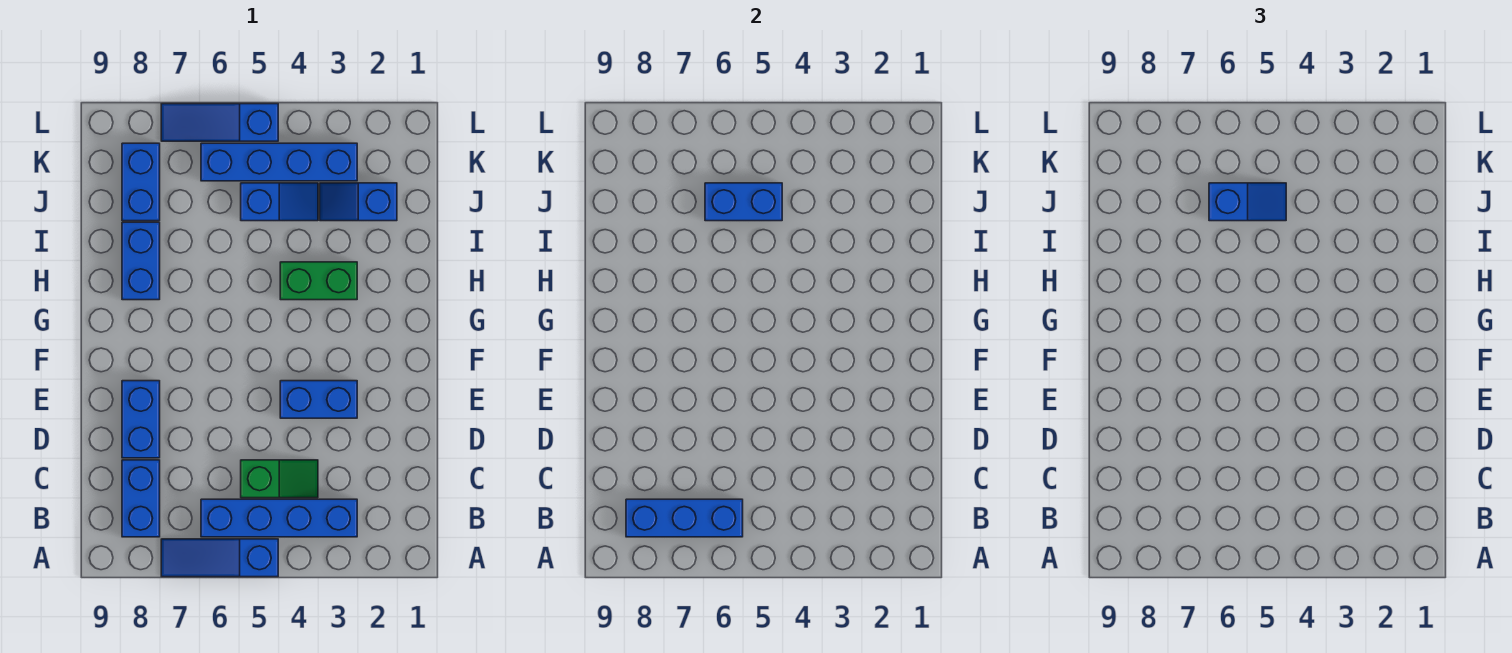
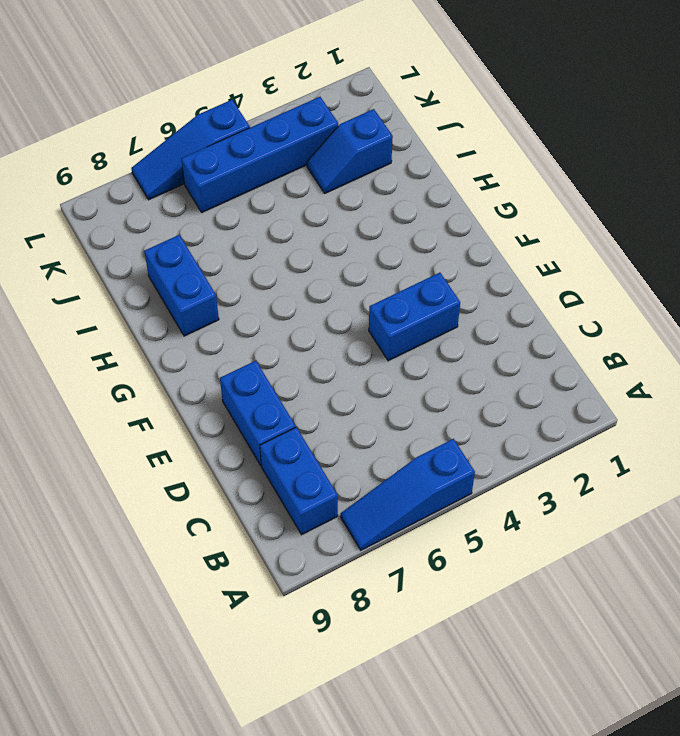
none -> blue brick B3:B6 level 1
none -> green slope C4:C5 level 1 top 5
none -> green brick H3:H4 level 1

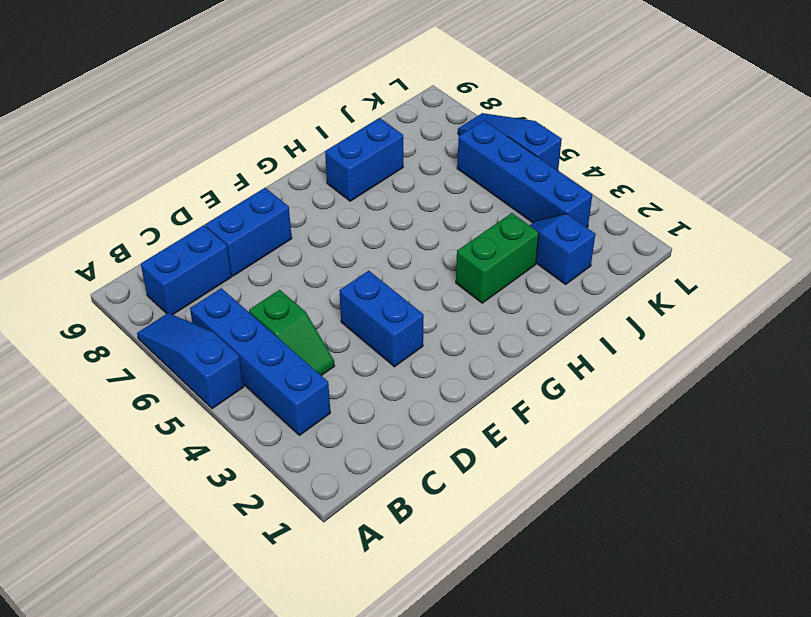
green brick H3:I3 level 1 -> green brick H3:H4 level 1
none -> blue slope J4:J5 level 1 top 5
none -> blue brick J8:K8 level 1
none -> blue brick B6:B8 level 2

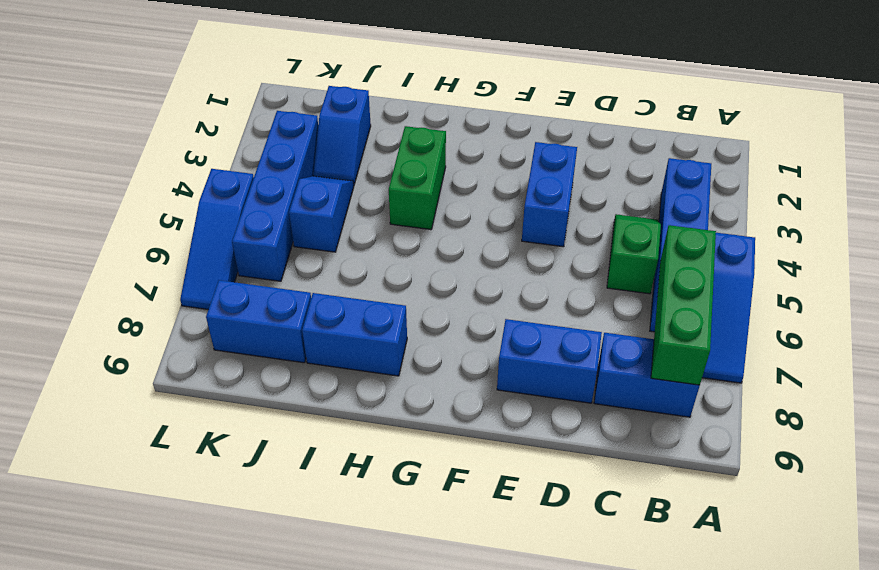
green brick B6:B8 level 2 -> blue brick B6:B8 level 2
none -> blue brick J5:J6 level 2
none -> blue slope J5:J6 level 3 top 6

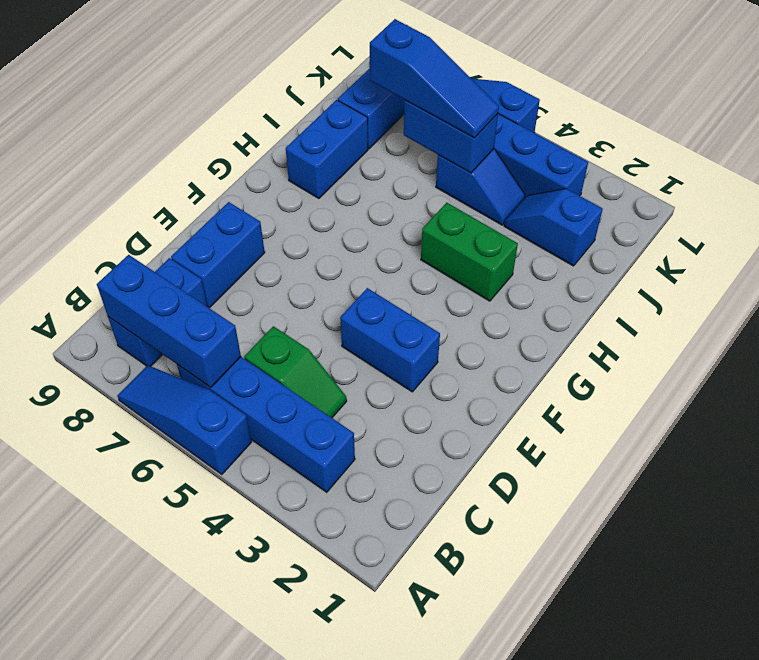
blue slope J5:J7 level 3 top 7 -> blue slope J5:J6 level 3 top 6

